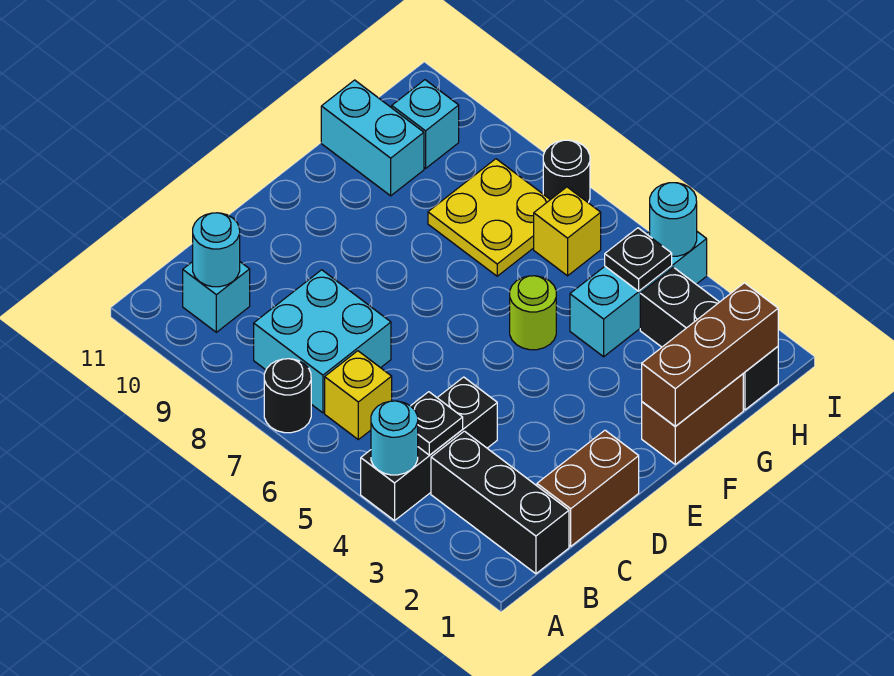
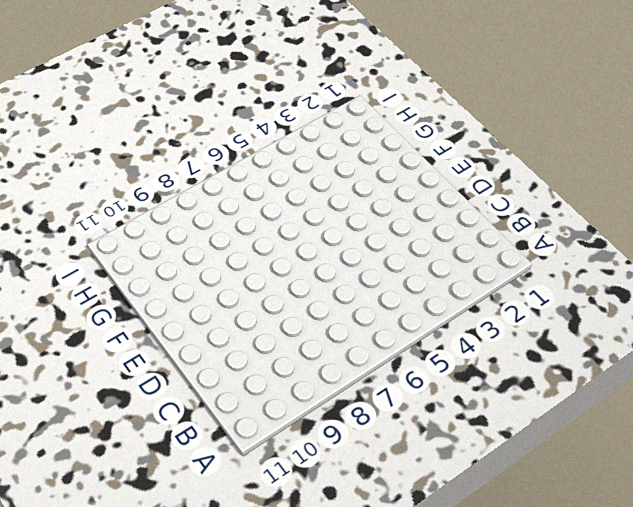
none -> black brick A4:C4 level 1
none -> black round brick A7 level 1
none -> black brick B1:B3 level 1

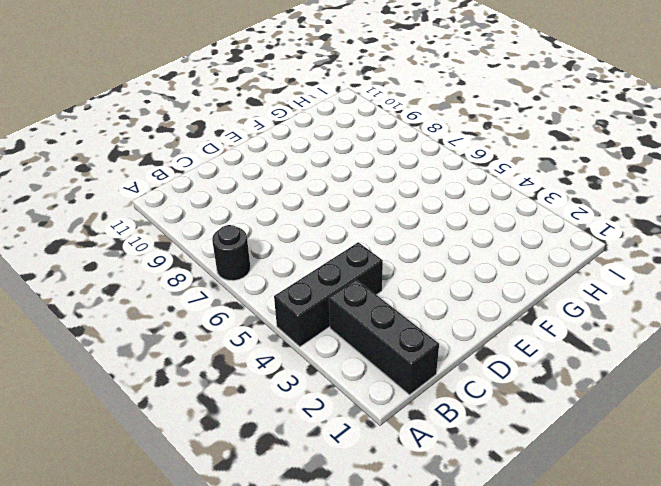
none -> yellow brick B6 level 1
none -> cyan brick B7:C8 level 1
none -> cyan brick B10 level 1

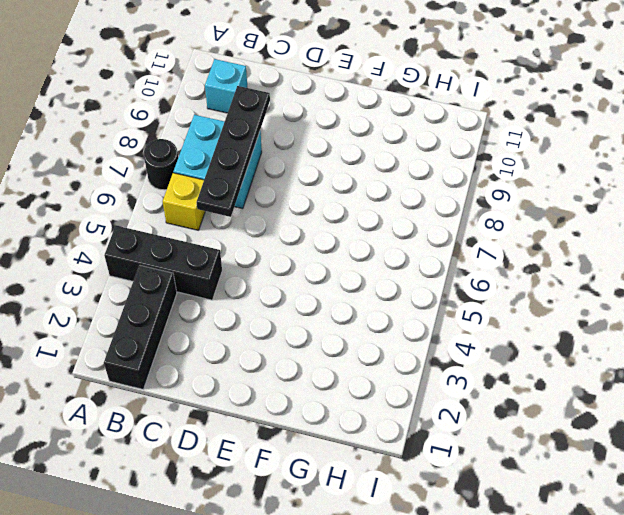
black plate C6:C9 level 2 -> none
none -> brown brick C1:D1 level 1
none -> brown brick F1:G1 level 1
none -> lime round brick F5 level 1

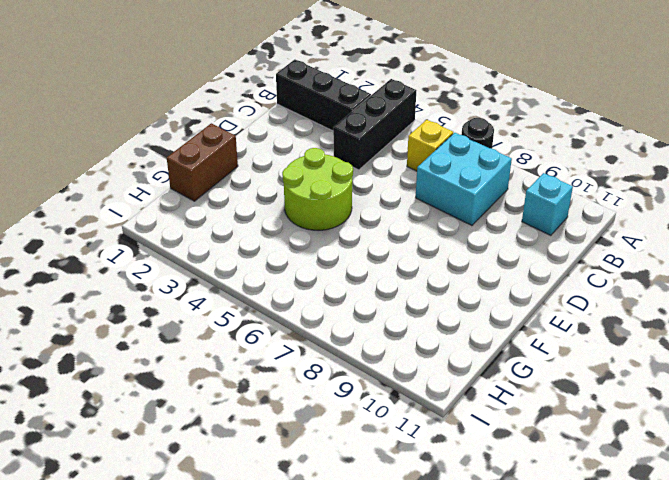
lime round brick E4:F5 level 1 -> lime round brick F5 level 1
none -> brown brick C1:D1 level 1
none -> cyan brick G4:I4 level 1
none -> yellow plate G7:H8 level 1

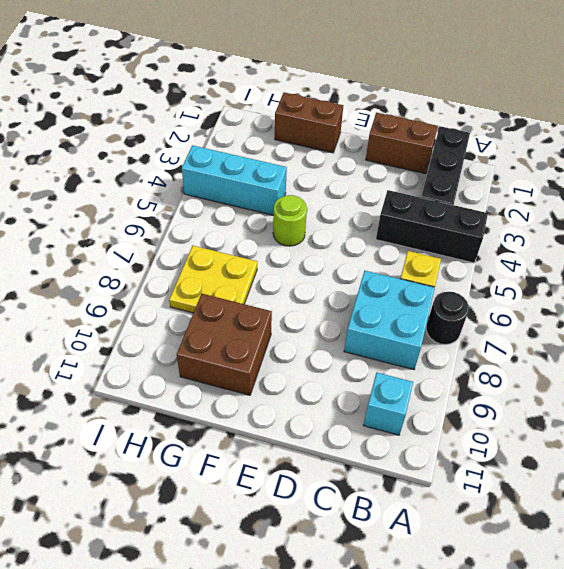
brown brick F9:G10 level 1 -> cyan brick G10:G11 level 1
none -> black brick H1:H3 level 1
none -> yellow brick H6 level 1
none -> cyan brick H10 level 1

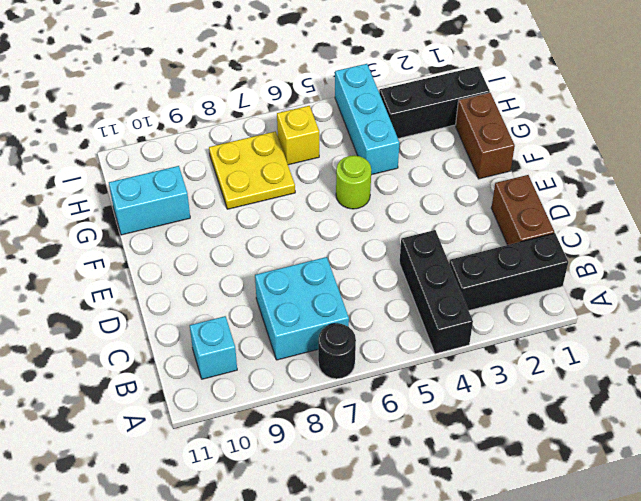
none -> yellow brick B6 level 1
none -> cyan brick H10 level 1
none -> black round brick I7 level 1

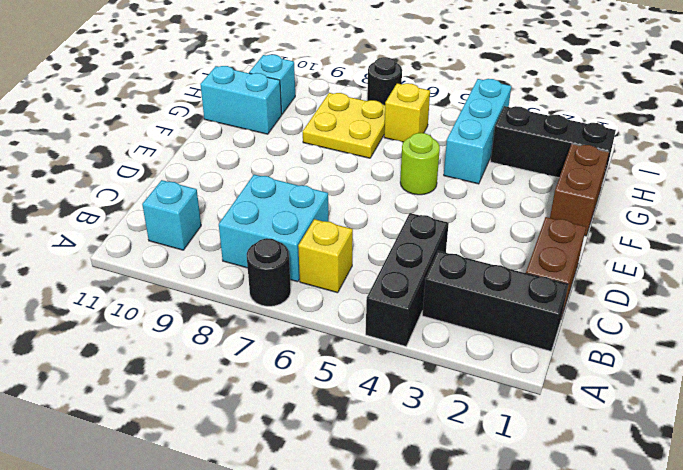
none -> cyan round brick A4 level 2
none -> black plate B4 level 2
none -> cyan round brick B10 level 2

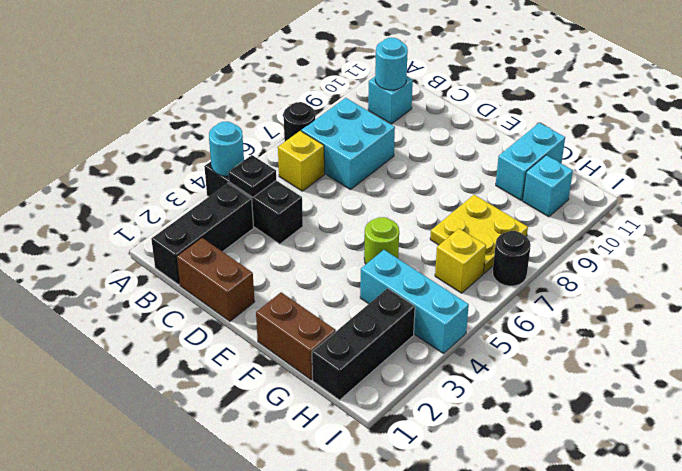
none -> brown brick F1:H1 level 2
none -> black plate H4 level 2
none -> cyan round brick I4 level 2

